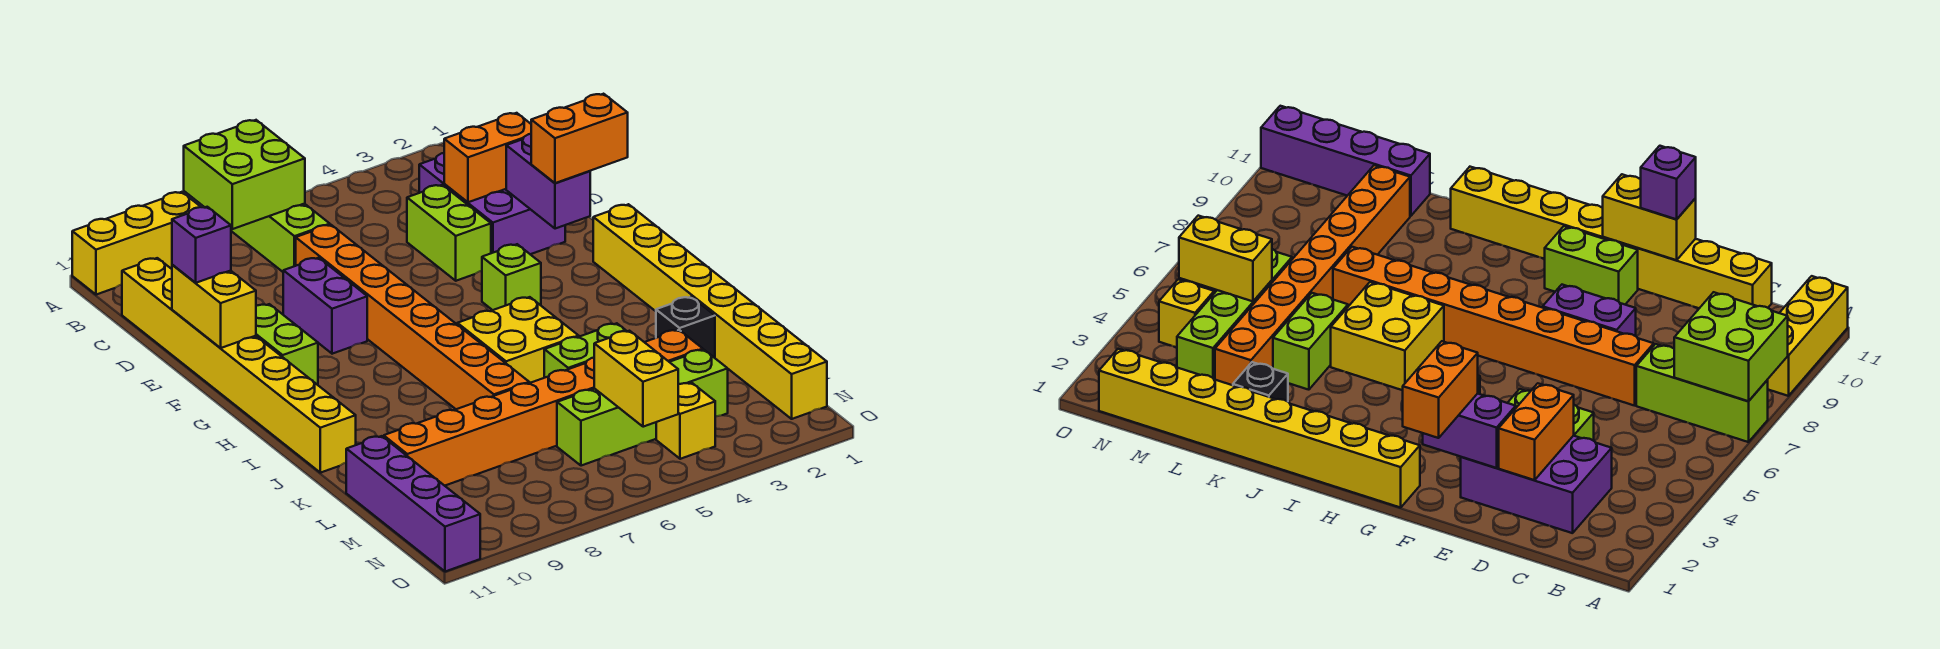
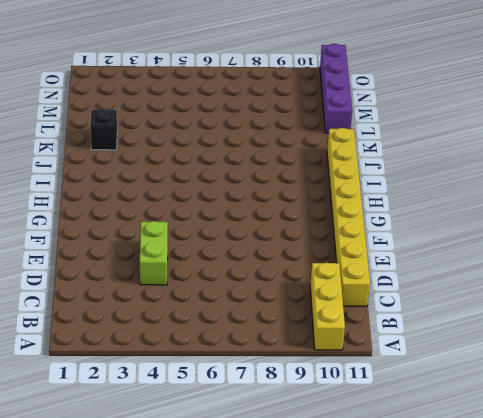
yellow brick A10:C10 level 1 -> yellow brick A9:A11 level 1
none -> lime brick A7:C7 level 1
none -> purple brick C2:E3 level 1
none -> orange brick D7:K7 level 1

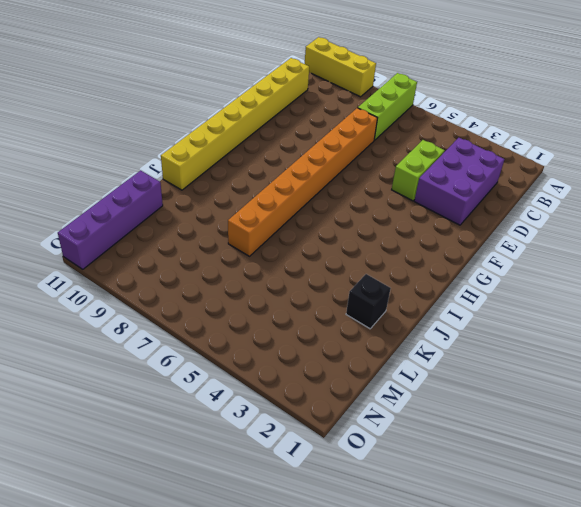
none -> purple brick E8:F8 level 1
none -> lime brick F10:G10 level 1
none -> yellow brick G1:N1 level 1

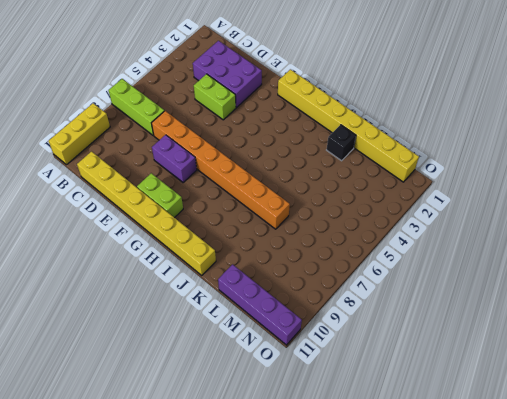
none -> lime brick G4 level 1
none -> yellow brick I5:J6 level 1
none -> lime brick K4:K5 level 1

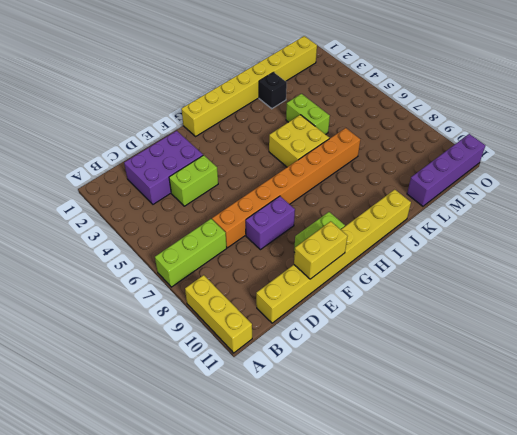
none -> lime brick G4 level 1
none -> orange brick L3:L10 level 1
none -> lime brick M3:M6 level 1

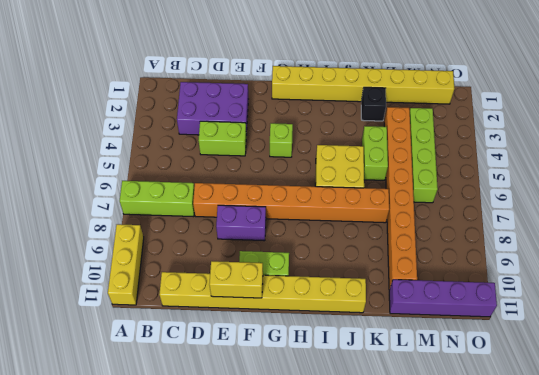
none -> yellow brick N4 level 1
none -> lime brick A7:B8 level 2
none -> orange brick D2:D3 level 2

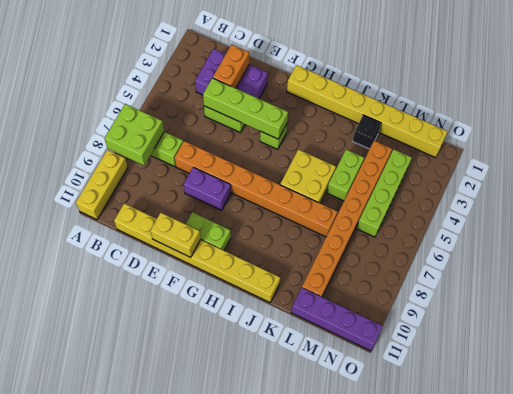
lime brick D4:G4 level 2 -> none
none -> yellow brick N4 level 1
none -> purple brick E2:F2 level 2
none -> yellow brick M5:N5 level 2

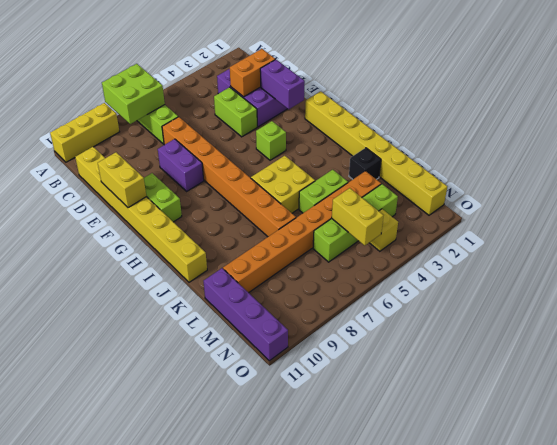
none -> purple brick E11 level 3
none -> orange brick F1:F2 level 3

